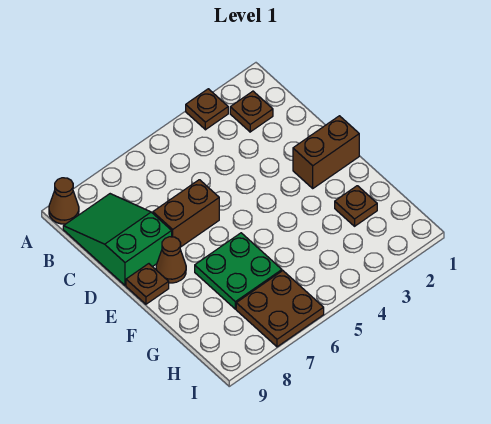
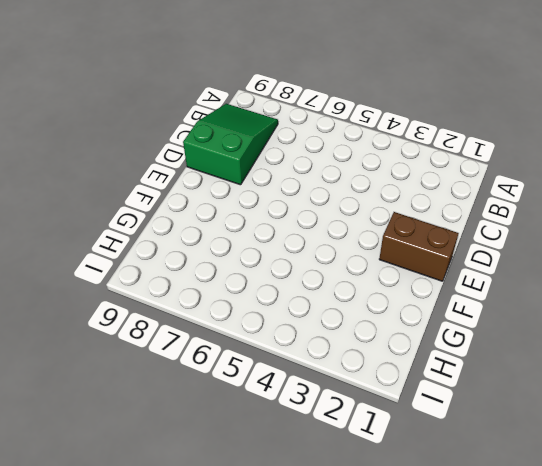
none -> brown plate A3 level 1
none -> brown cone A9 level 1

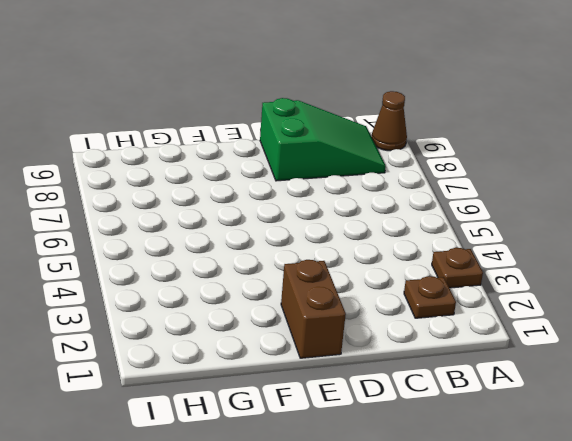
none -> brown brick D6:D7 level 1
none -> brown cone E8 level 1

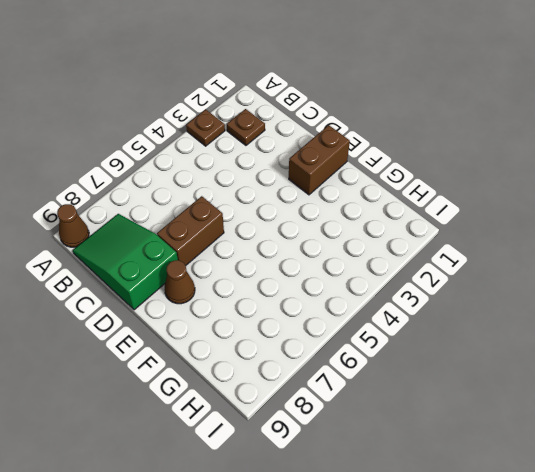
none -> brown plate E9 level 1
none -> green plate F6:G7 level 1

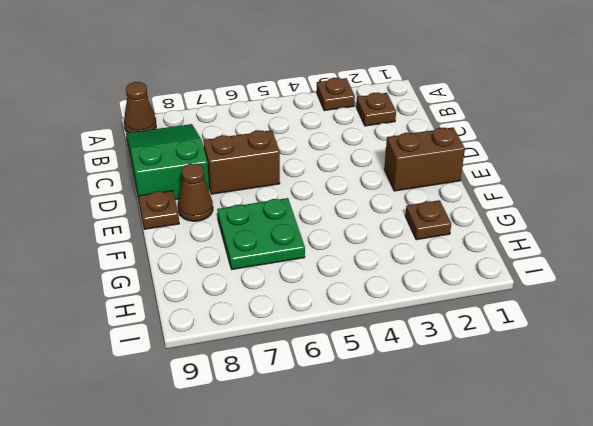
none -> brown plate H6:I7 level 1

